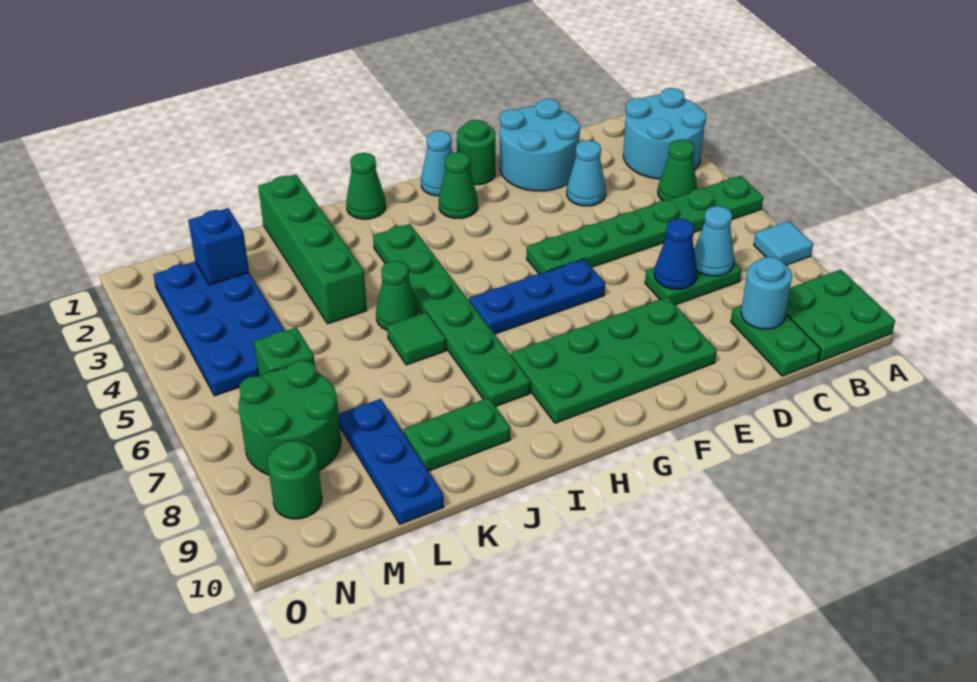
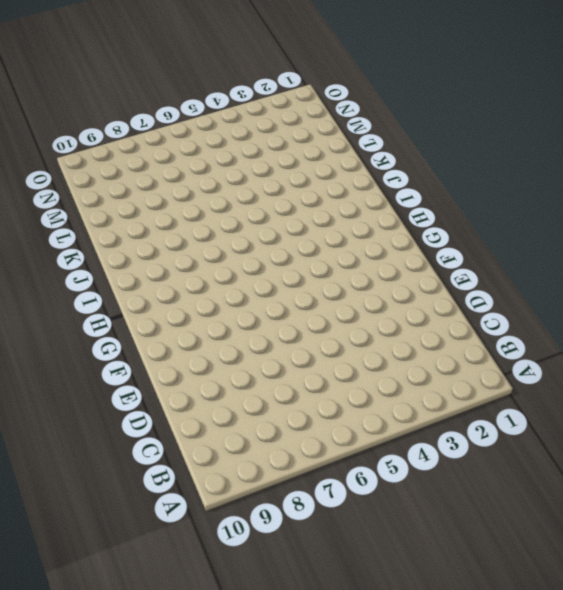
none -> cyan round brick A2:B3 level 1
none -> green plate A5:F5 level 1
none -> cyan tile A7 level 1

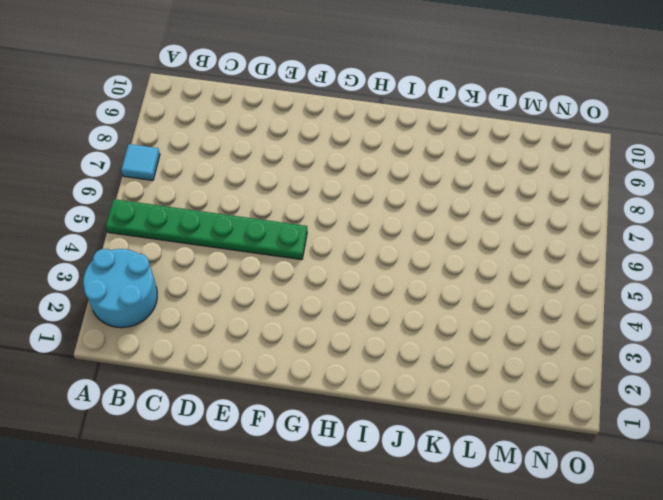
none -> green plate A9:B10 level 1
none -> green cone B4 level 1
none -> green plate C7:D7 level 1

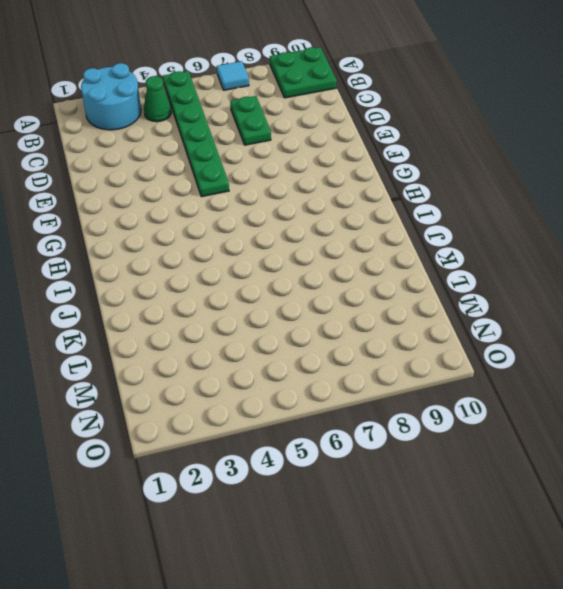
none -> green plate C9:C10 level 1
none -> cyan round brick D1:E2 level 1
none -> cyan cone D3 level 1

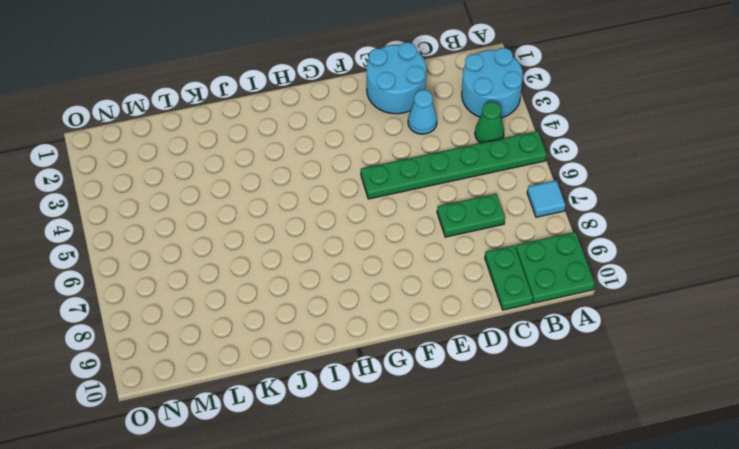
none -> green plate E8:H9 level 1
none -> green round brick F1 level 1
none -> blue plate F6:H6 level 1

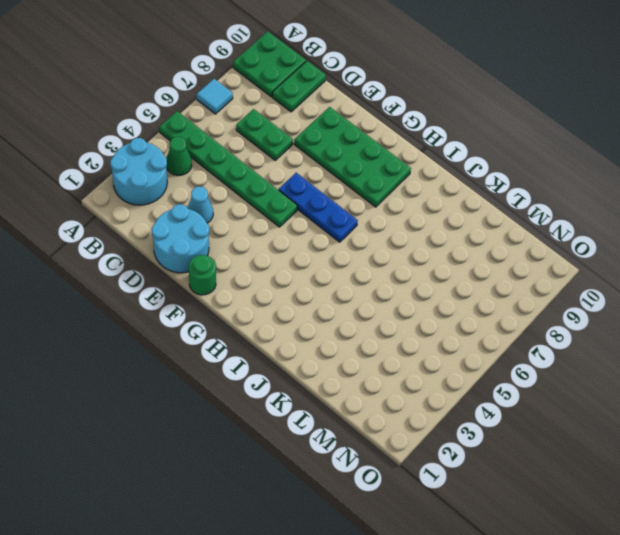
none -> cyan cone G1 level 1
none -> green cone G2 level 1
none -> green cone I1 level 1

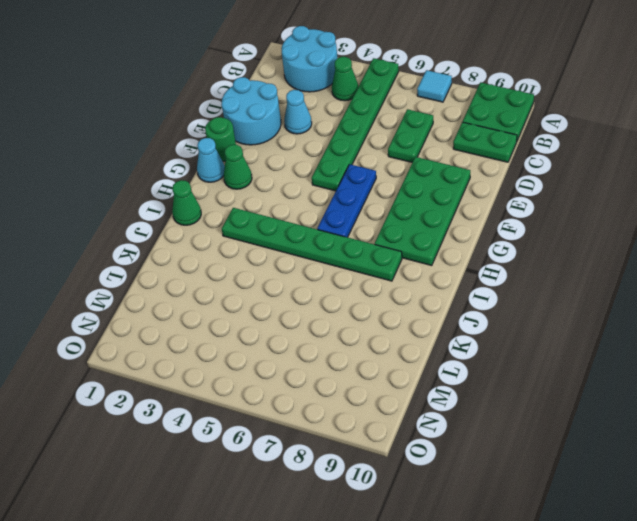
none -> green cone J5 level 1
none -> green tile J6 level 1
none -> green plate J9:K9 level 1

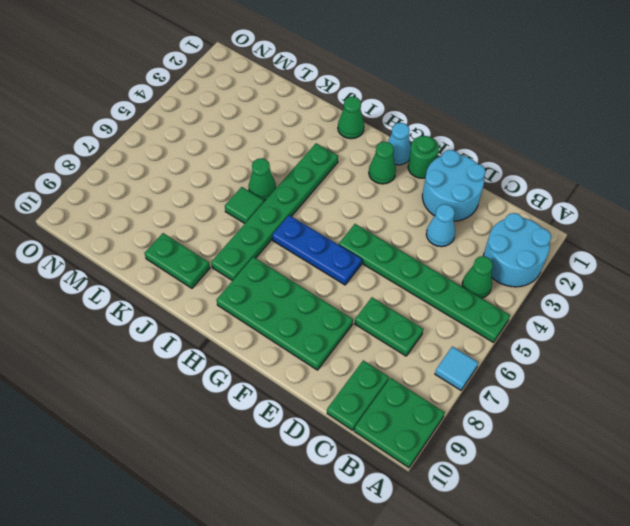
none -> green brick K1:K4 level 1
none -> blue plate L8:L10 level 1
none -> blue plate M2:N5 level 1

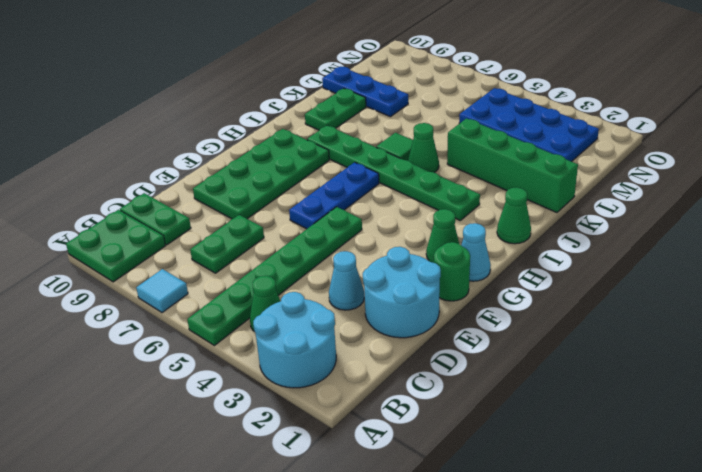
none -> green brick M6 level 1
none -> green round brick M7:N8 level 1
none -> green round brick N9 level 1

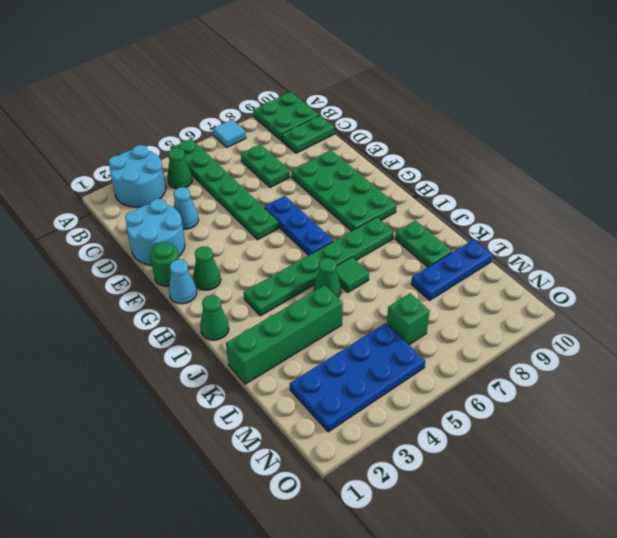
none -> green round brick M7:N8 level 1
none -> green round brick N9 level 1
none -> cyan cone C7 level 2

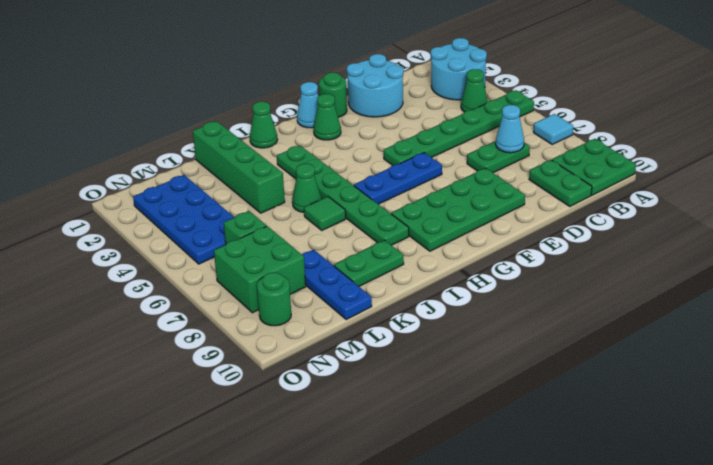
green brick M7:N8 level 1 -> green round brick M7:N8 level 1
none -> cyan cone D3 level 1
none -> cyan round brick C9 level 2
none -> blue cone D7 level 2

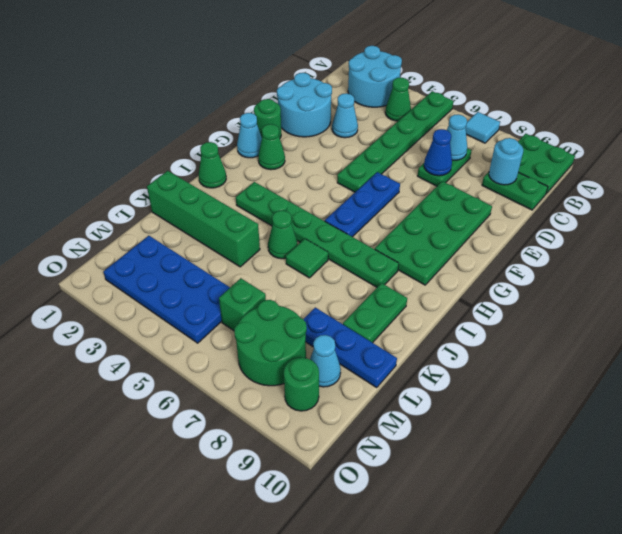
cyan cone M9 level 1 -> none
none -> blue brick M2 level 2

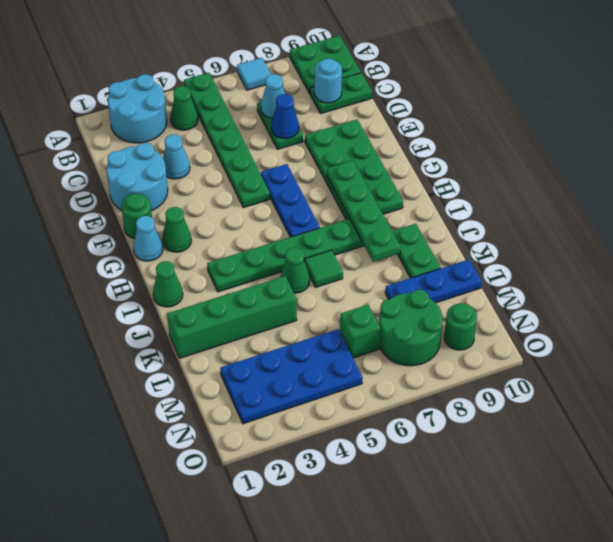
green plate G8:J8 level 2 -> none
none -> blue brick M2 level 2

